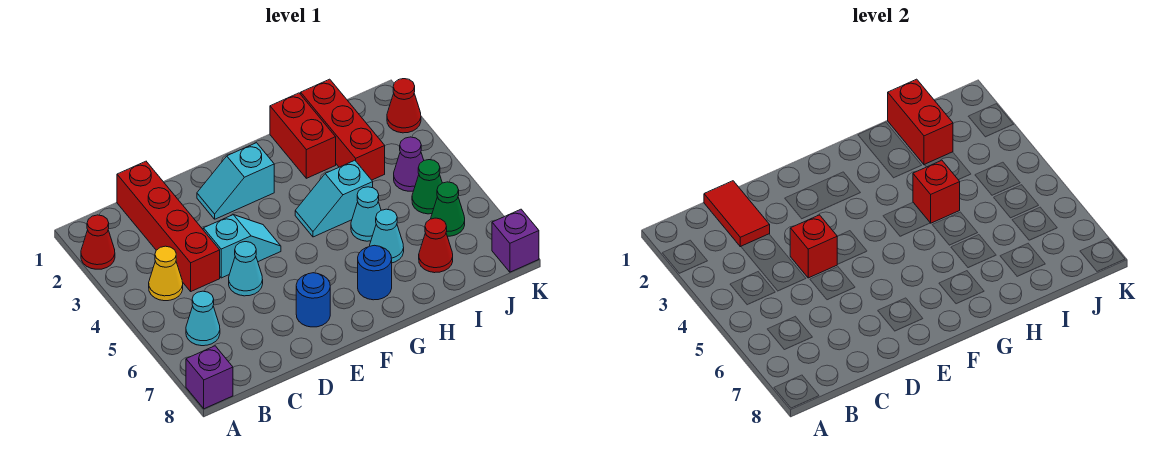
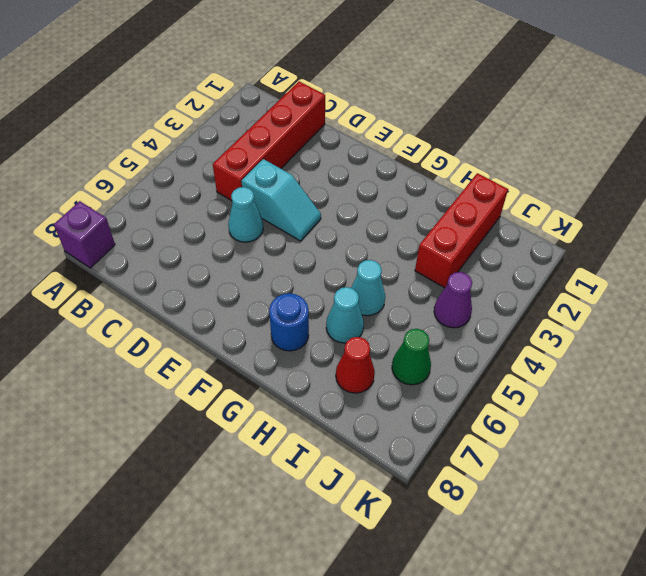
none -> red cone A2 level 1
none -> yellow cone B4 level 1
none -> cyan cone B6 level 1

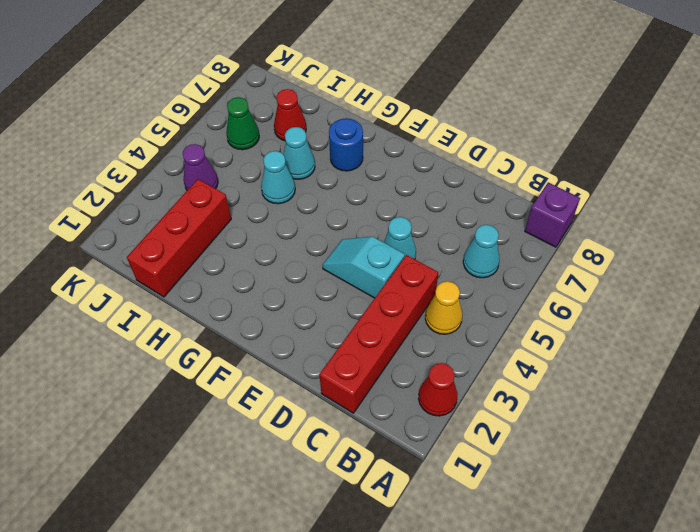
none -> cyan slope E2:F2 level 1 top F
none -> blue round brick E7 level 1
none -> cyan slope G4:H4 level 1 top H

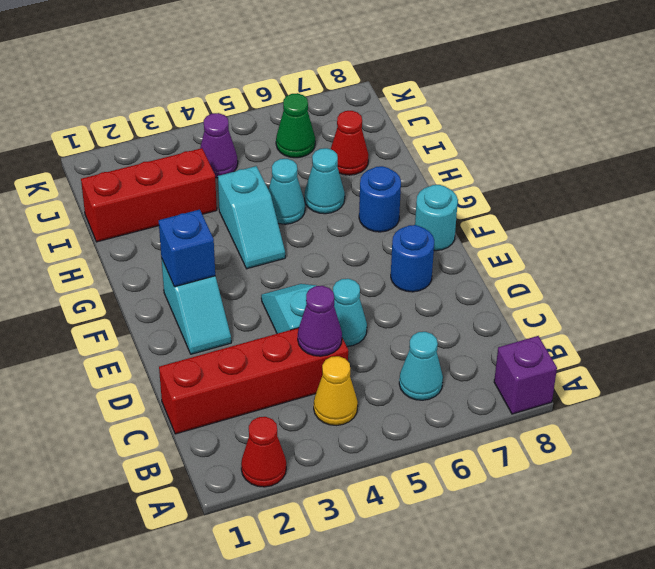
purple cone C4 level 2 -> none
blue brick F2 level 2 -> none
cyan round brick F8 level 1 -> none
none -> red brick H1:H2 level 1
none -> green cone J5 level 1
none -> red cone K2 level 1

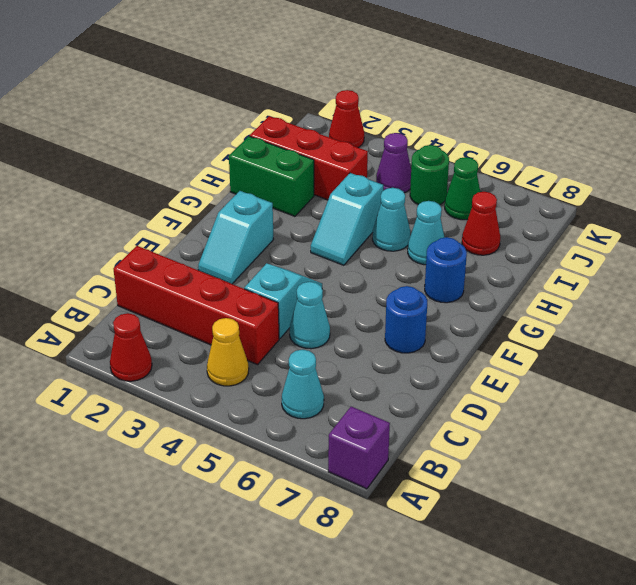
green brick H1:H2 level 1 -> red brick H1:H2 level 1
green round brick J5 level 1 -> green cone J5 level 1
none -> purple brick K8 level 1
none -> red tile C1:C2 level 2
none -> red brick D4 level 2

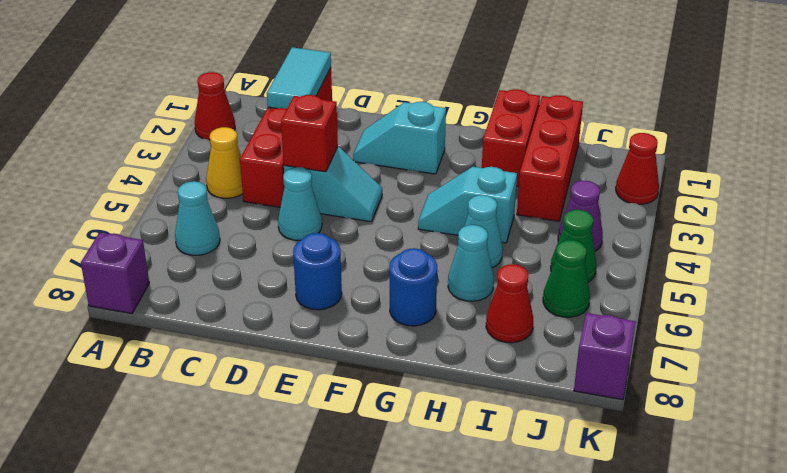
cyan tile C1:C2 level 2 -> red tile C1:C2 level 2
none -> red brick H4 level 2
none -> red brick I1:I2 level 2

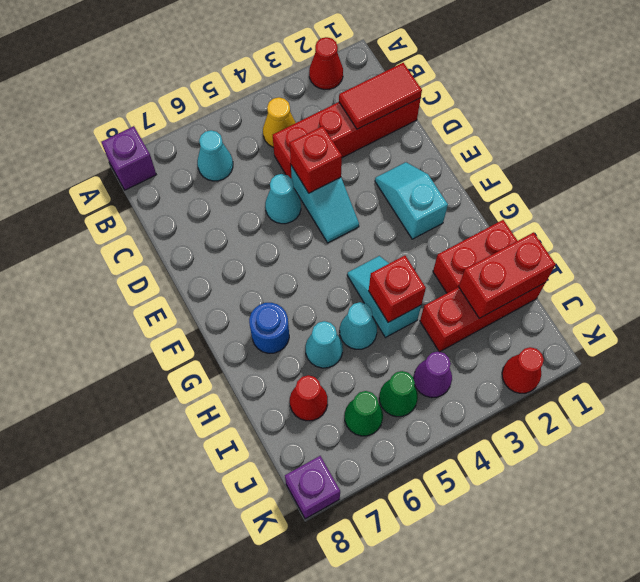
none -> blue round brick E7 level 1

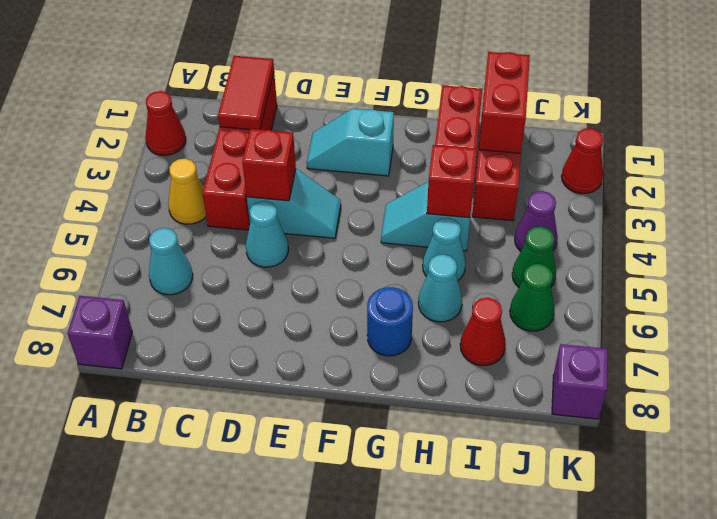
none -> blue round brick E7 level 1

